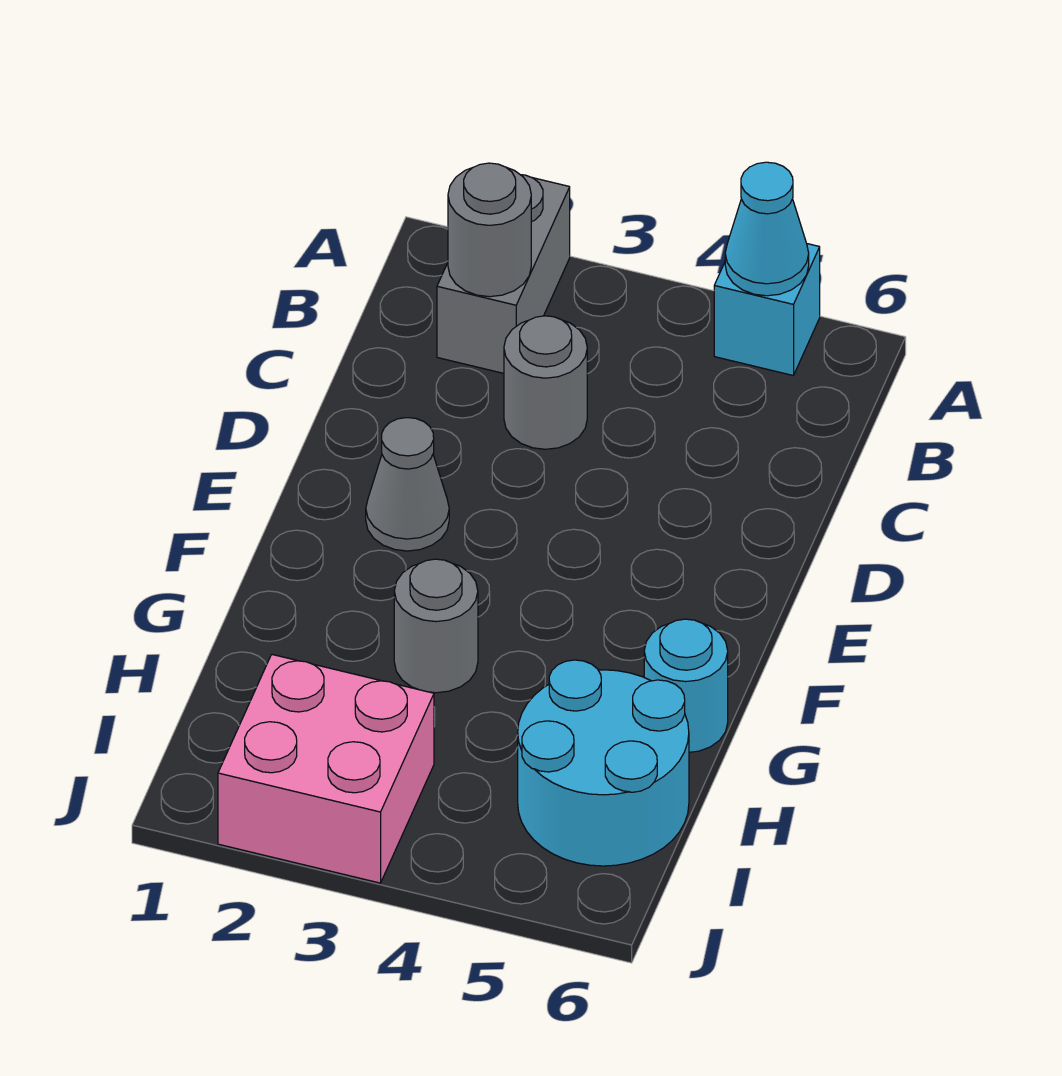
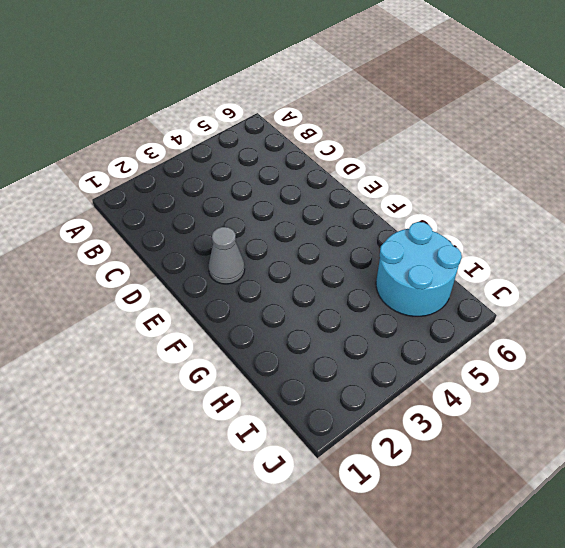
none -> grey brick A2:B2 level 1
none -> cyan brick A5 level 1

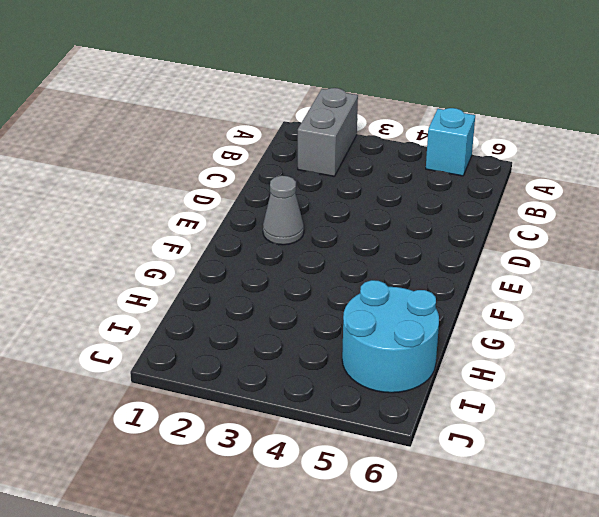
none -> grey round brick C3 level 1
none -> grey round brick G3 level 1

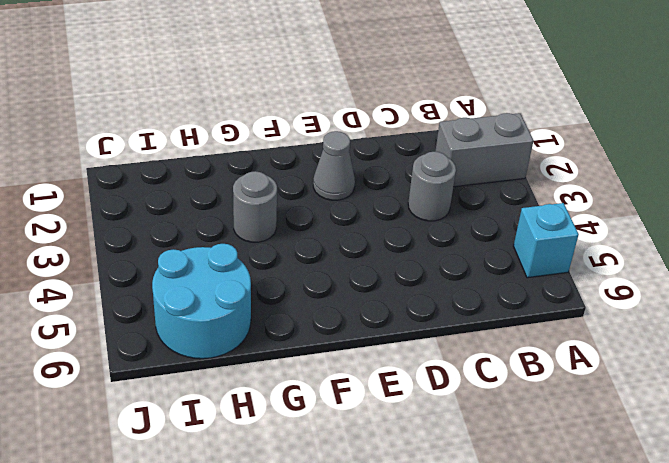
none -> cyan round brick G6 level 1
none -> pink brick I2:J3 level 1

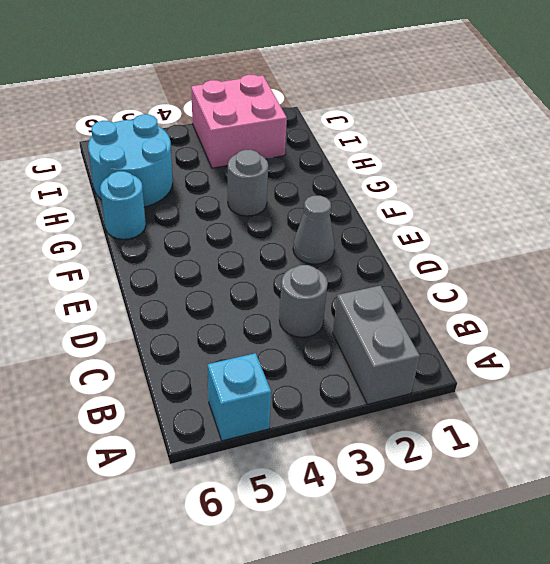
none -> cyan cone A5 level 2
none -> grey round brick B2 level 2

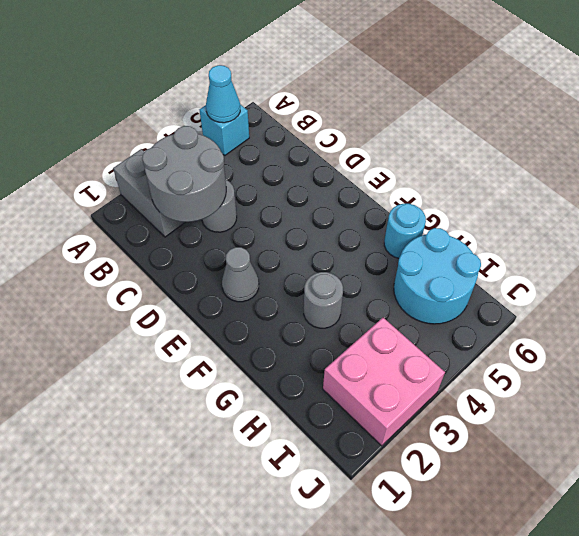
grey round brick B2:C3 level 2 -> grey round brick B2 level 2

